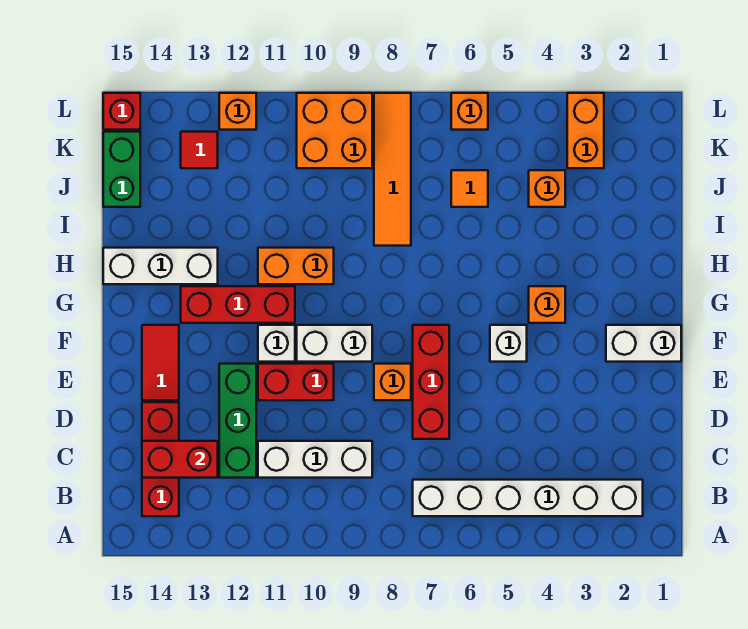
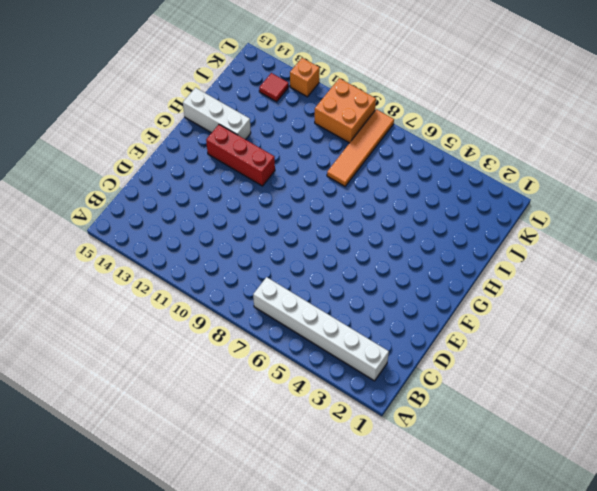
none -> red brick B14:D14 level 1
none -> white brick C9:C11 level 1
none -> green brick C12:E12 level 1

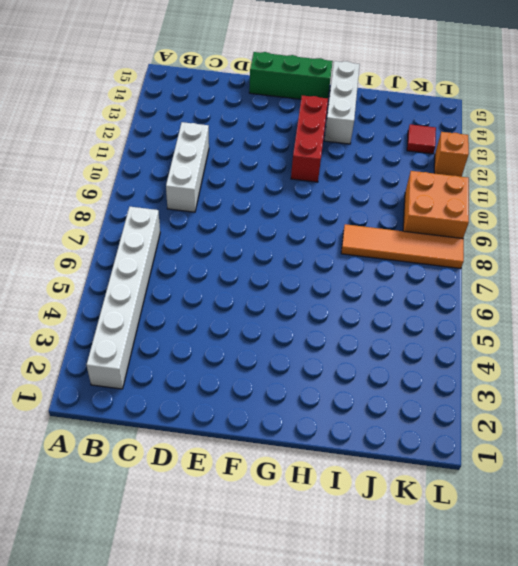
green brick E15:G15 level 1 -> green brick C12:E12 level 1
none -> red brick B14:D14 level 1
none -> red brick D7:F7 level 1
none -> orange brick E8 level 1

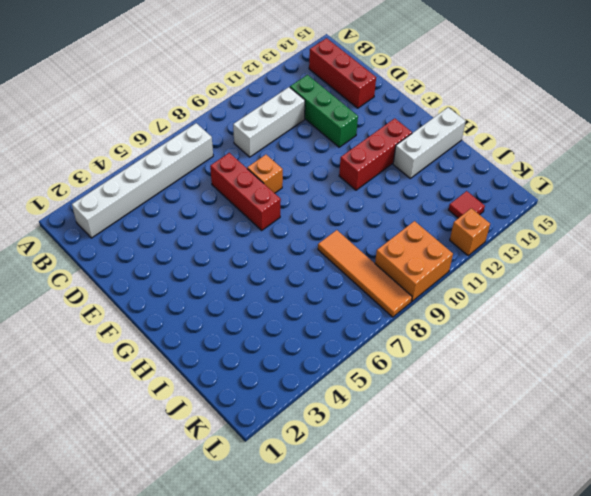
none -> red brick E10:E11 level 1
none -> red tile E14:F14 level 1
none -> white brick F1:F2 level 1

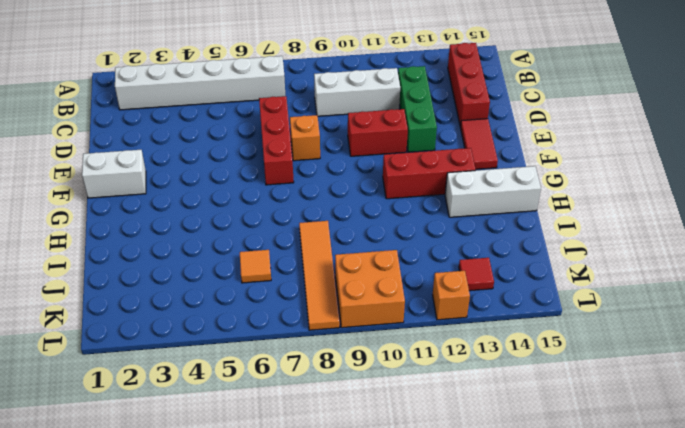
none -> white brick F5 level 1
none -> white brick F9:F10 level 1
none -> white brick F11 level 1

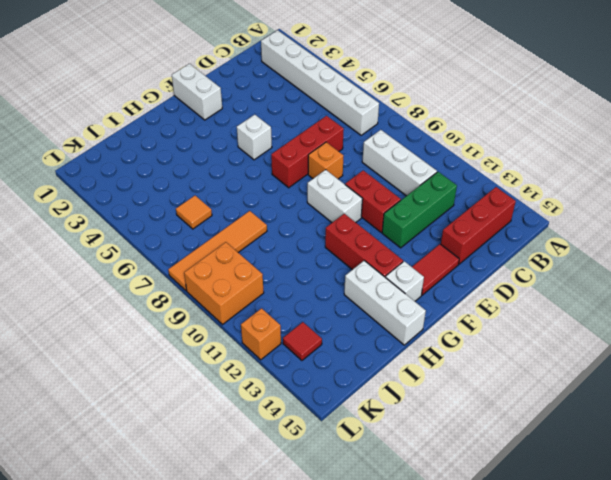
white brick G14 level 1 -> white brick F11 level 1
none -> orange brick G4 level 1
none -> orange brick H10:H11 level 1
none -> orange brick J4 level 1

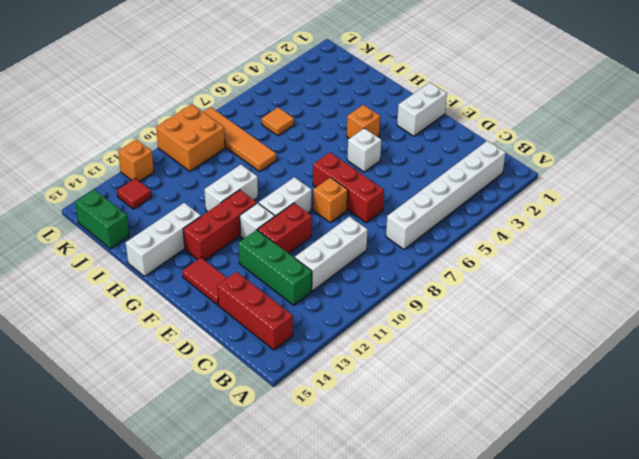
white brick H10:H11 level 1 -> orange brick H10:H11 level 1
none -> orange brick J4 level 1
none -> orange brick K3:L3 level 1
none -> orange brick L6 level 1

